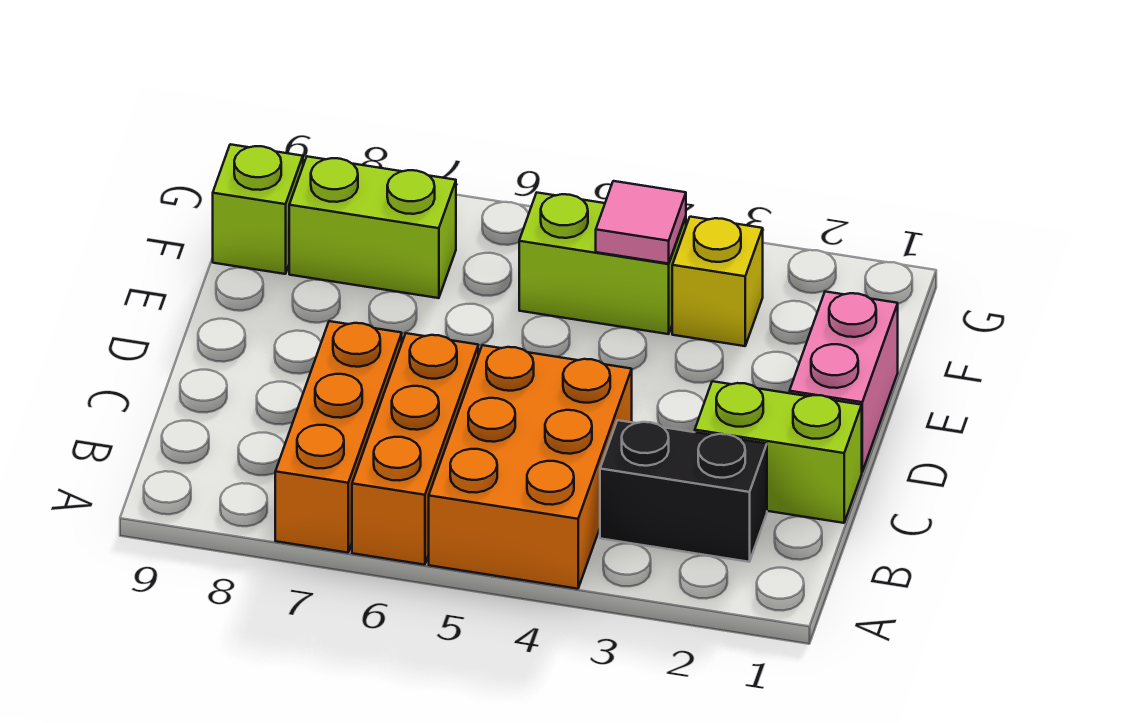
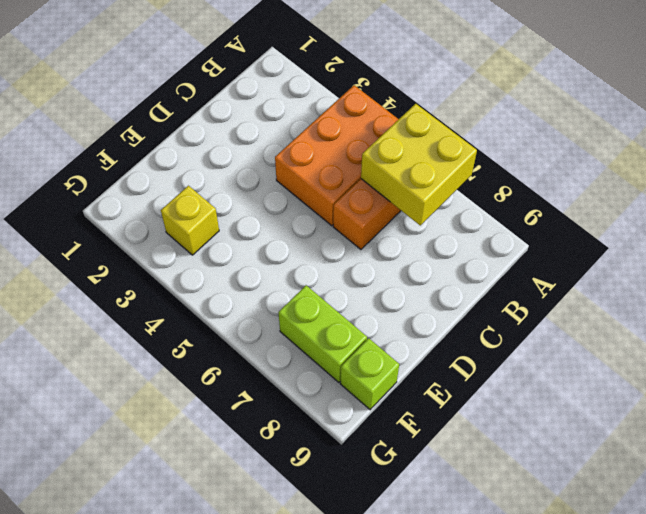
yellow brick A6:B7 level 2 -> none
none -> orange brick A7:C7 level 1
none -> black brick B2:B3 level 1

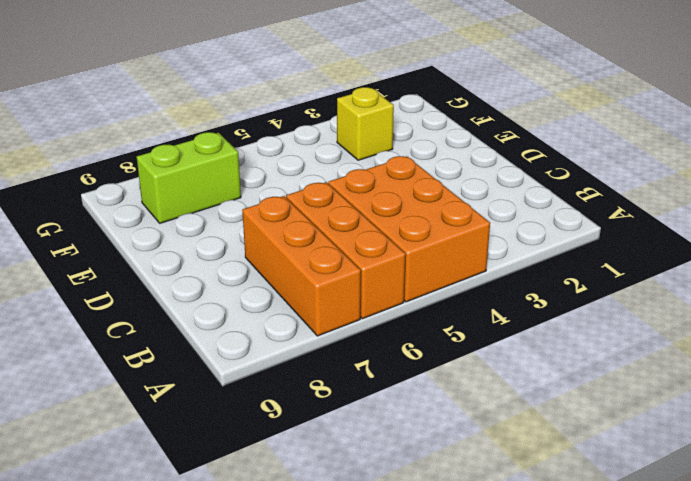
none -> black brick B2:B3 level 1
none -> lime brick C1:C2 level 1

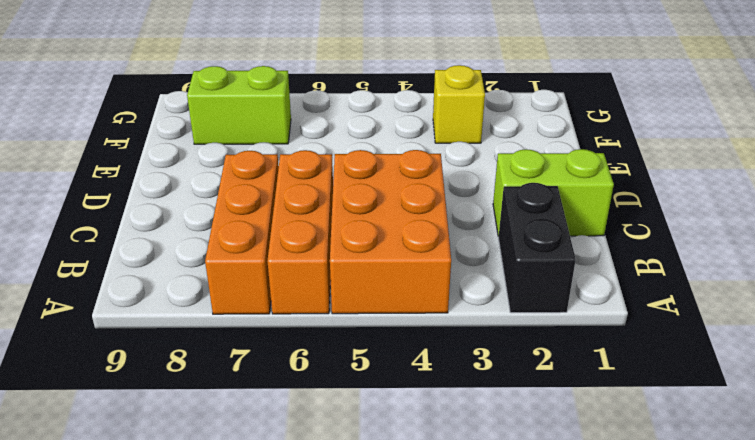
black brick A2:B2 level 1 -> black brick B2:B3 level 1
none -> pink brick D1:E1 level 1
none -> lime brick F4:F5 level 1

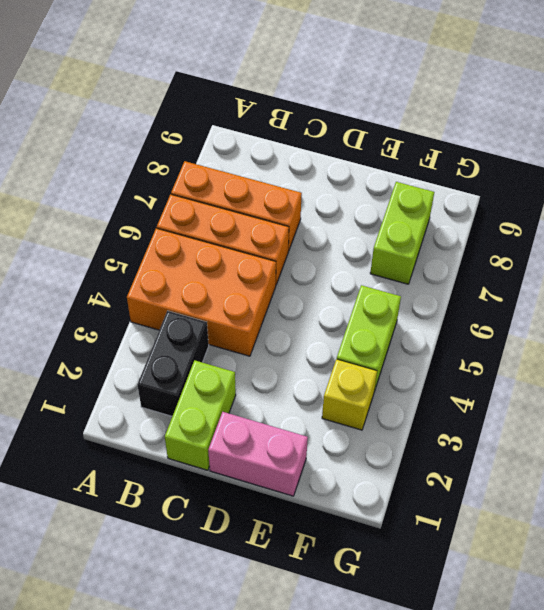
none -> lime brick F9 level 1
none -> pink tile F4 level 2

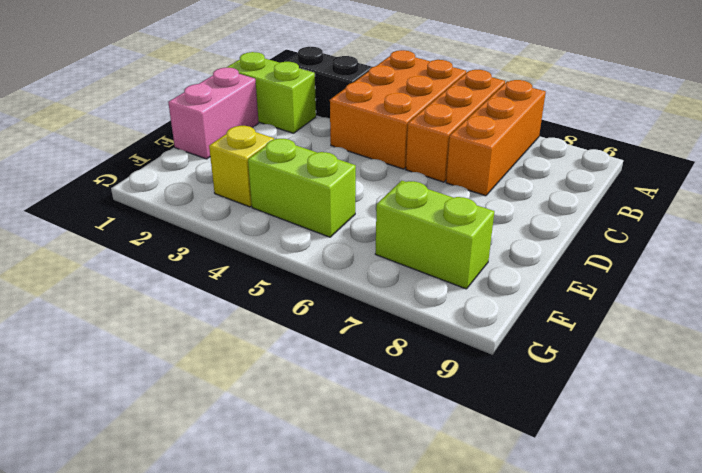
none -> lime brick F9 level 1
none -> pink tile F4 level 2

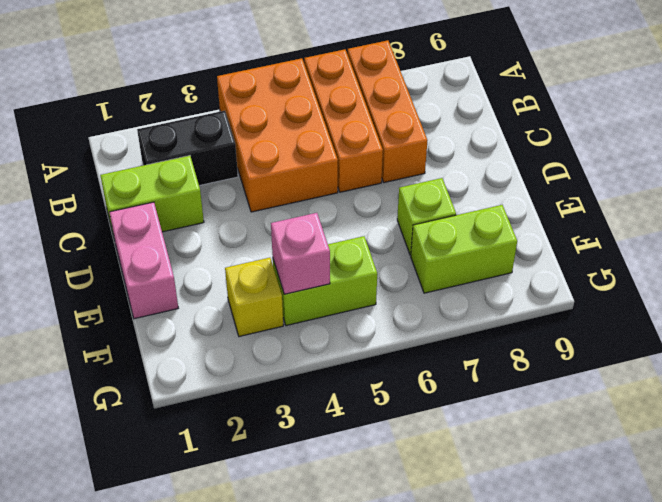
lime brick E7 level 1 -> lime brick F9 level 1
pink brick F4 level 2 -> pink tile F4 level 2

